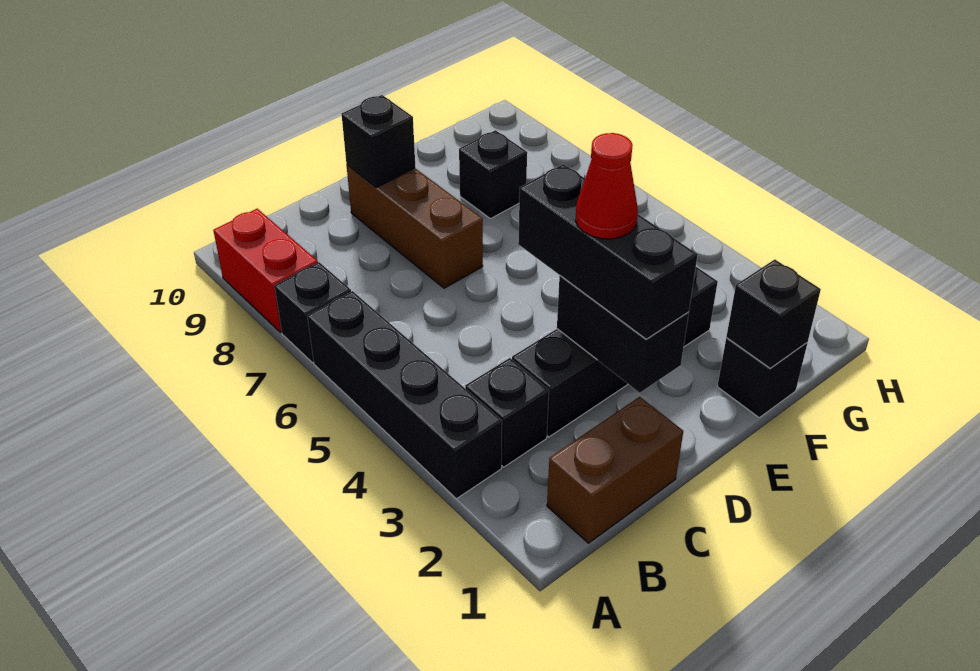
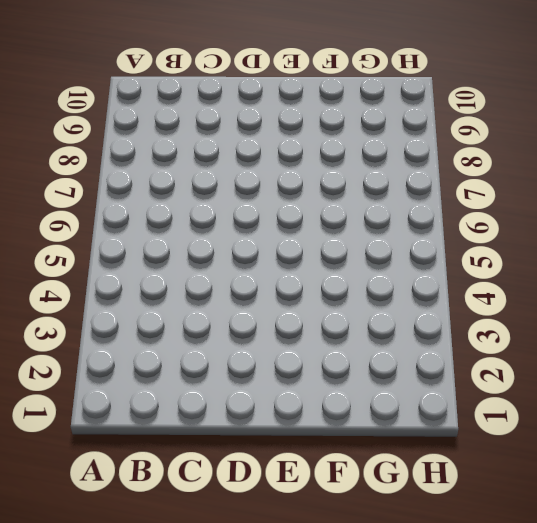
none -> black brick A3:A6 level 1
none -> black brick A7 level 1
none -> red brick A8:A9 level 1

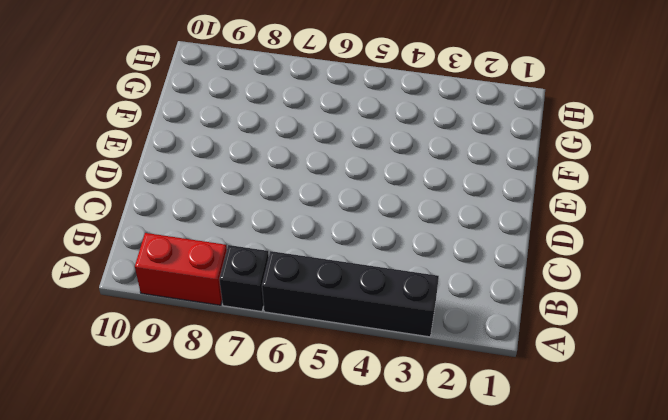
none -> brown brick B1:C1 level 1
none -> black brick B3 level 1
none -> black brick C3:F3 level 1

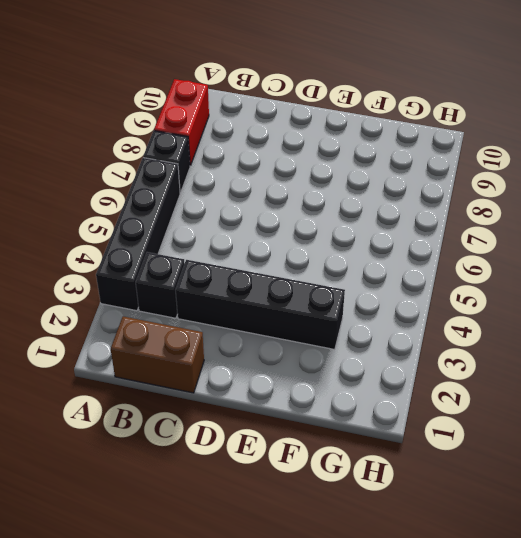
none -> brown brick D7:D9 level 1
none -> black brick F1 level 1
none -> black brick F8 level 1

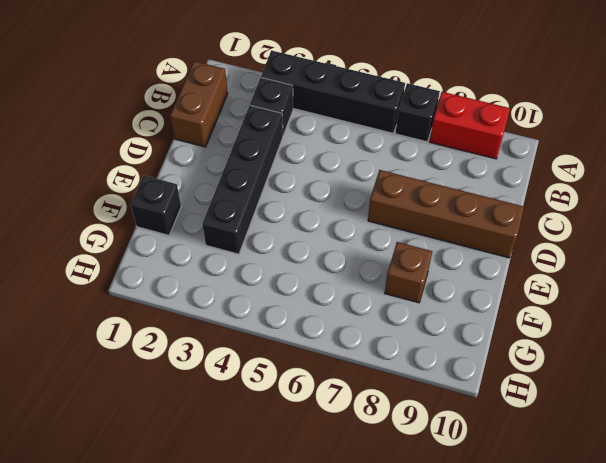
brown brick D7:D10 level 1 -> brown brick D7:D9 level 1
brown brick F8 level 1 -> black brick F8 level 1
none -> black brick D2:D3 level 2
none -> black brick D9 level 2
none -> black brick F1 level 2

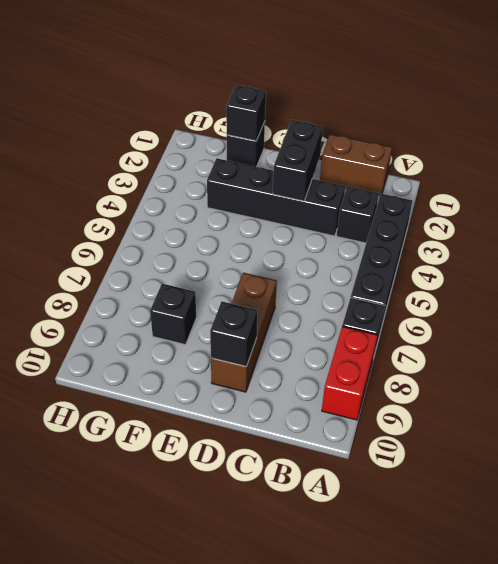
none -> black brick D2:D4 level 3
none -> red cone D3 level 4

